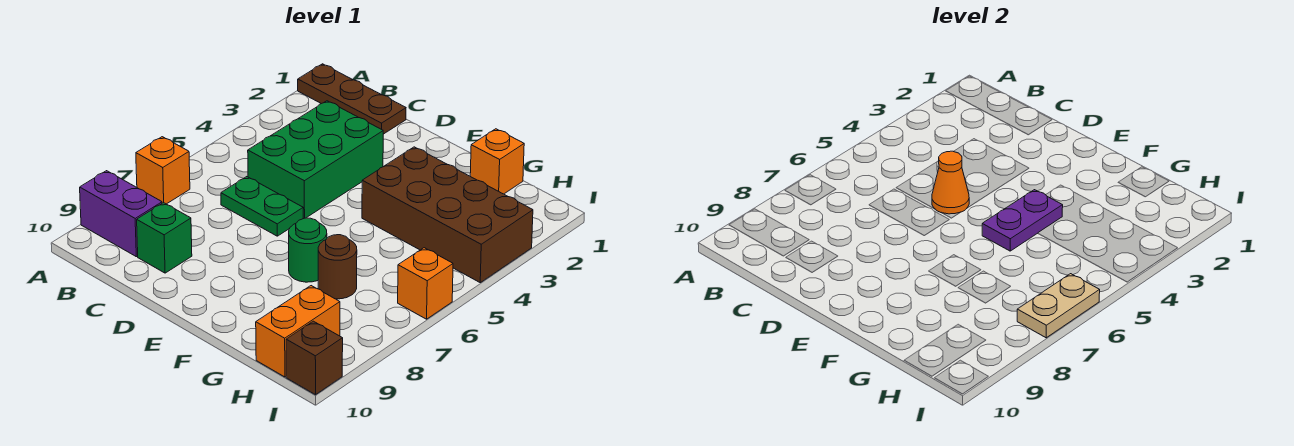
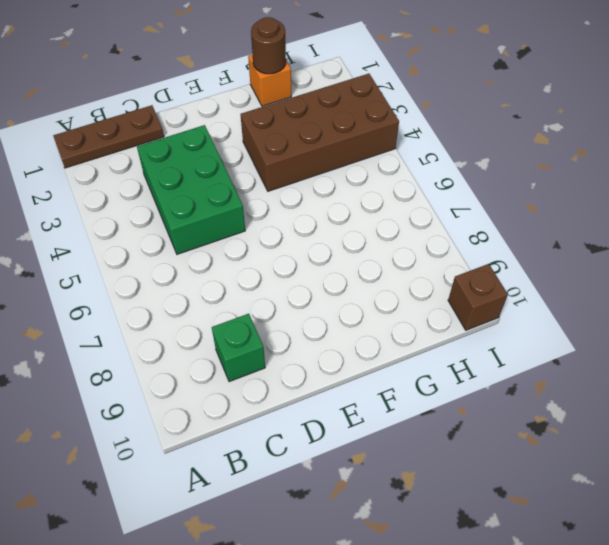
brown round brick G1 level 2 -> brown round brick G7 level 1
none -> orange brick A7 level 1
none -> purple brick A9:B9 level 1
none -> green plate C6:D6 level 1

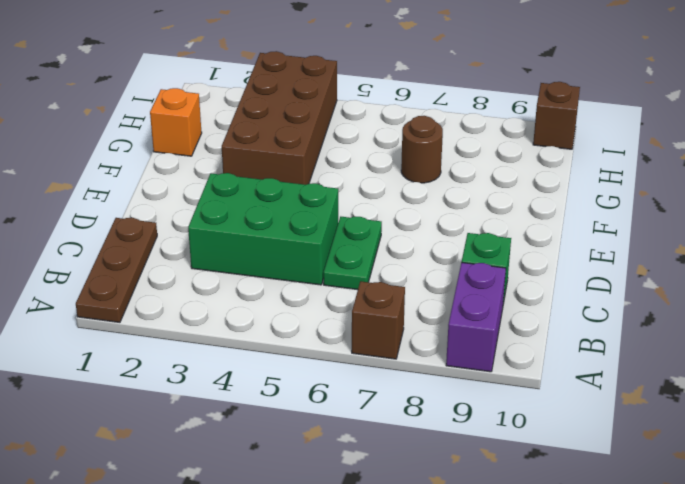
brown brick A7 level 1 -> orange brick A7 level 1
none -> green round brick F7 level 1
none -> orange brick H9:H10 level 1
none -> orange brick I6 level 1

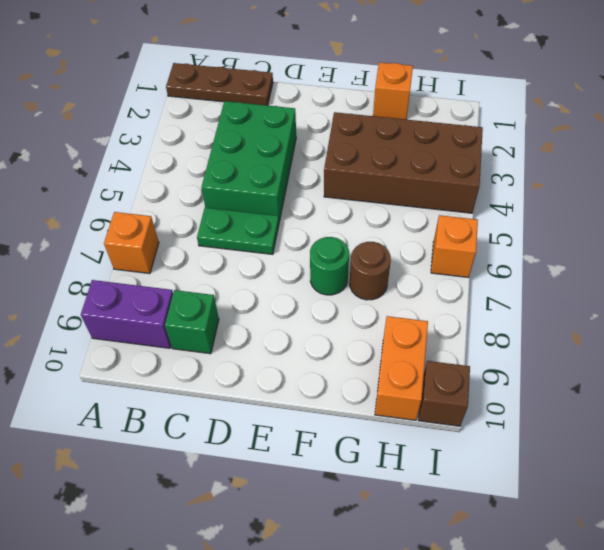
none -> orange cone D5 level 2
none -> purple plate F4:F5 level 2
none -> tan plate I6:I7 level 2

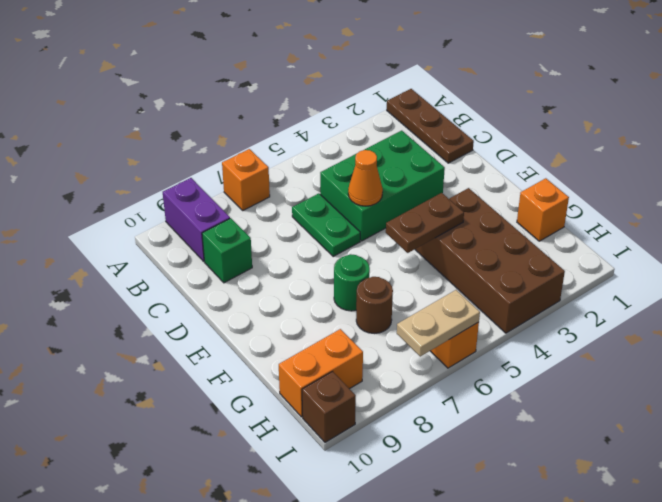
brown plate F4:F5 level 2 -> purple plate F4:F5 level 2

